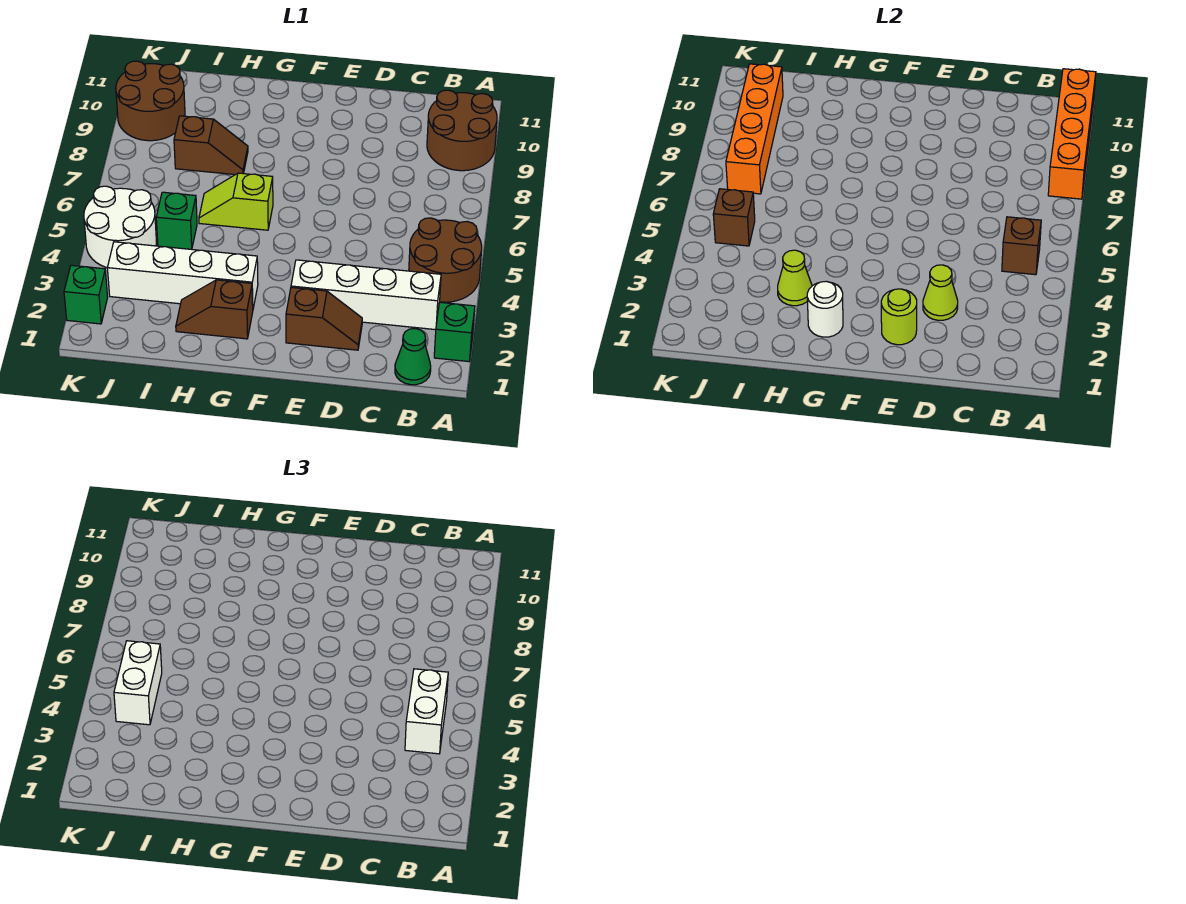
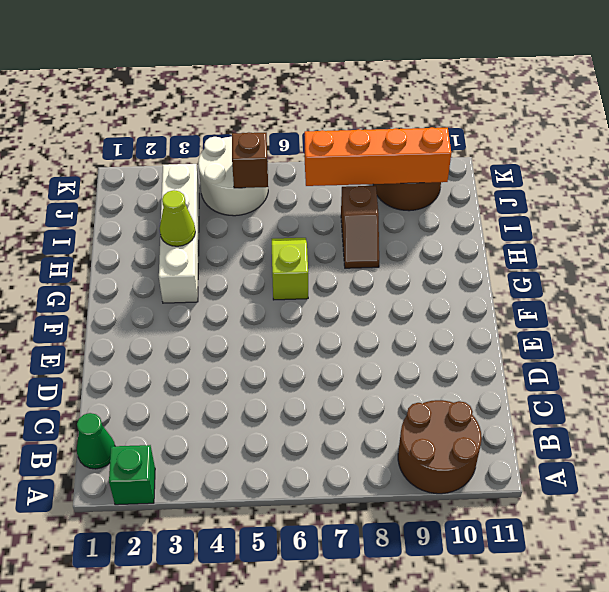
none -> brown round brick A4:B5 level 1
none -> white brick B3:E3 level 1
none -> brown slope D2:E2 level 1 top E

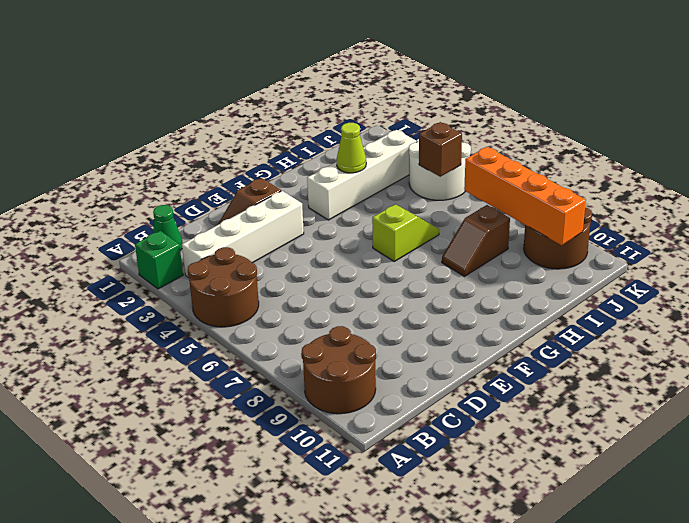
none -> brown slope G2:H2 level 1 top G
none -> green brick I5 level 1
none -> green brick K2 level 1

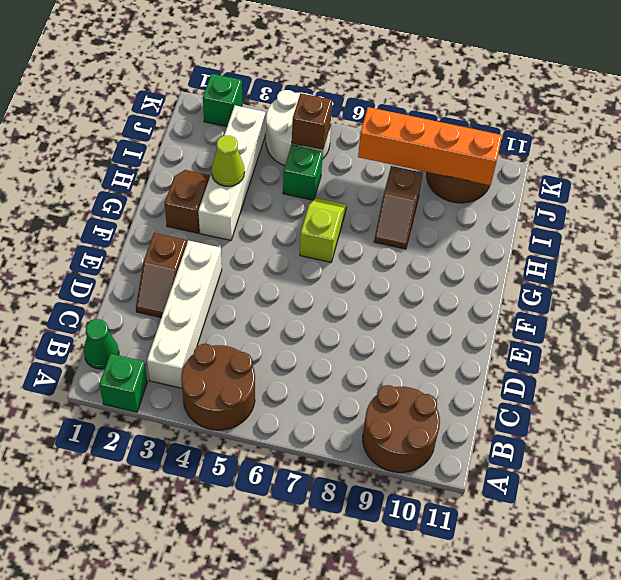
none -> orange brick A8:A11 level 2
none -> brown brick B5 level 2
none -> lime cone D3 level 2

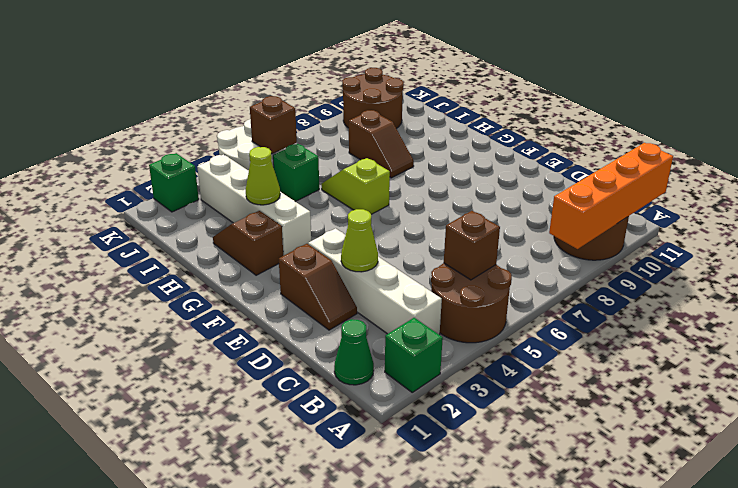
none -> lime round brick E2 level 2
none -> white round brick G2 level 2
none -> orange brick J7:J10 level 2

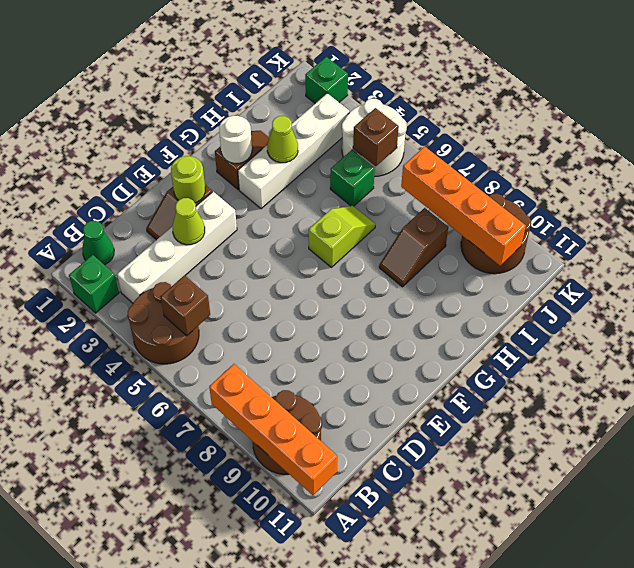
none -> white brick B4:B5 level 3
none -> white brick J4:J5 level 3

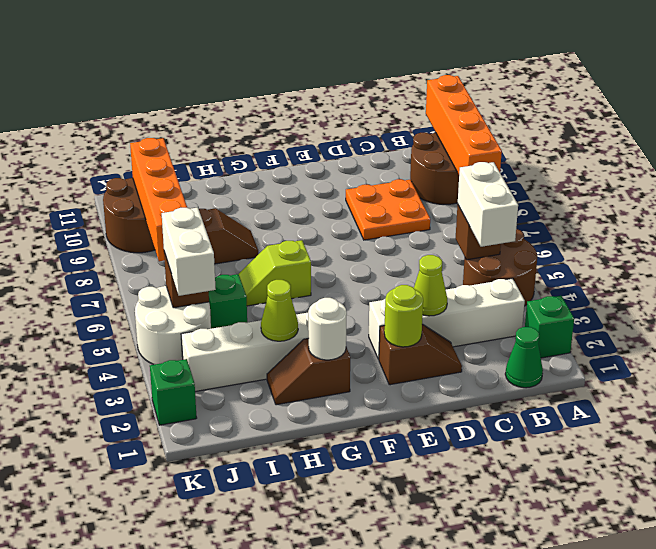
orange plate C8:D9 level 1 -> none

